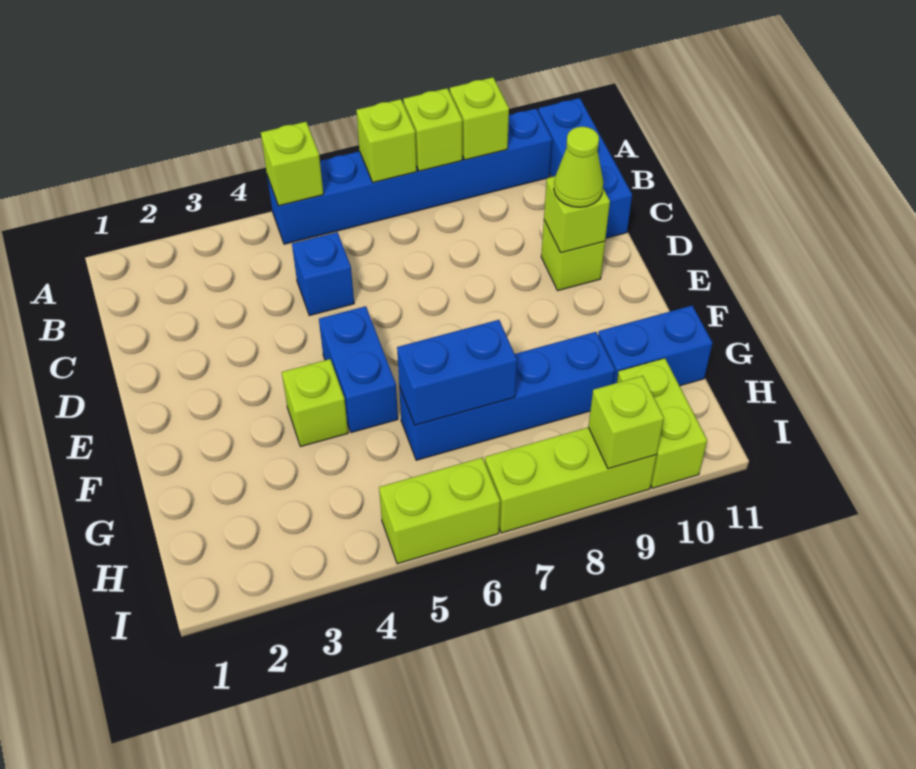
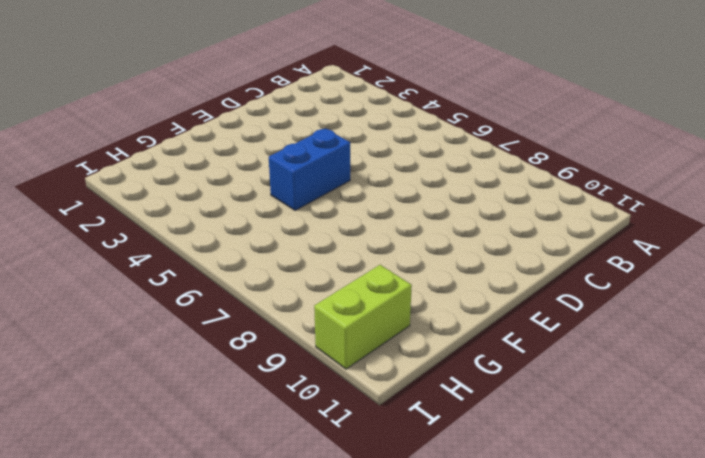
none -> blue brick A5:A10 level 1
none -> blue brick A11:C11 level 1
none -> blue brick C5 level 1

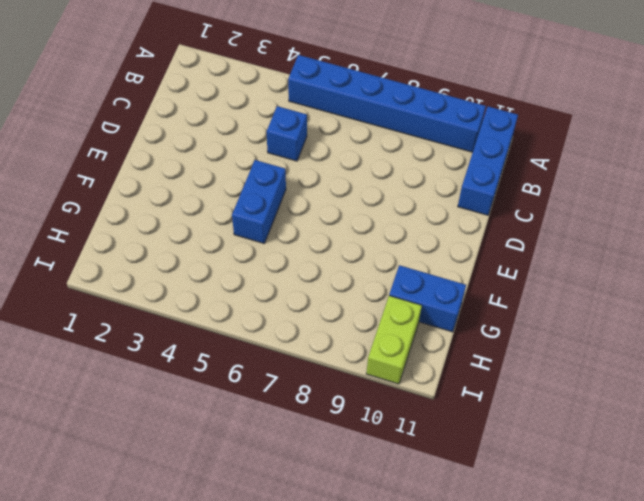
none -> lime brick D10 level 1
none -> lime brick F4 level 1
none -> blue brick G6:G9 level 1

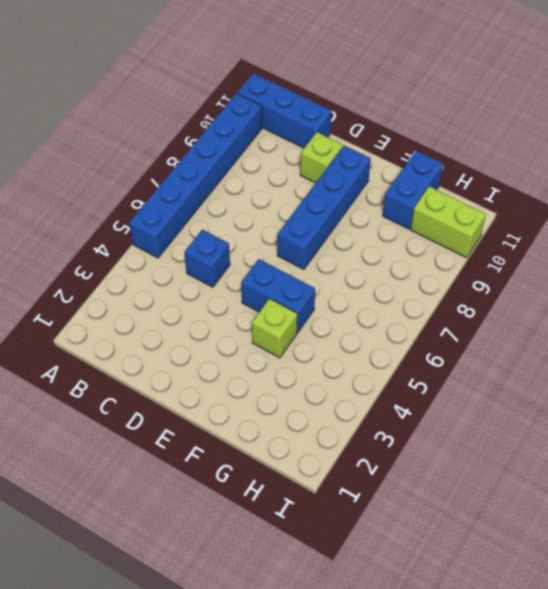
blue brick E7:E10 level 1 -> blue brick G6:G9 level 1
none -> lime brick I5:I6 level 1
none -> lime brick I7:I9 level 1
none -> lime brick A5 level 2

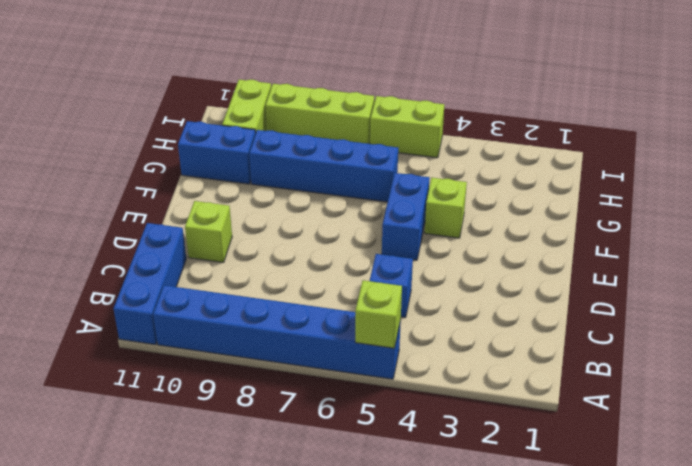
none -> lime brick A7 level 2
none -> lime brick A8 level 2
none -> lime brick A9 level 2

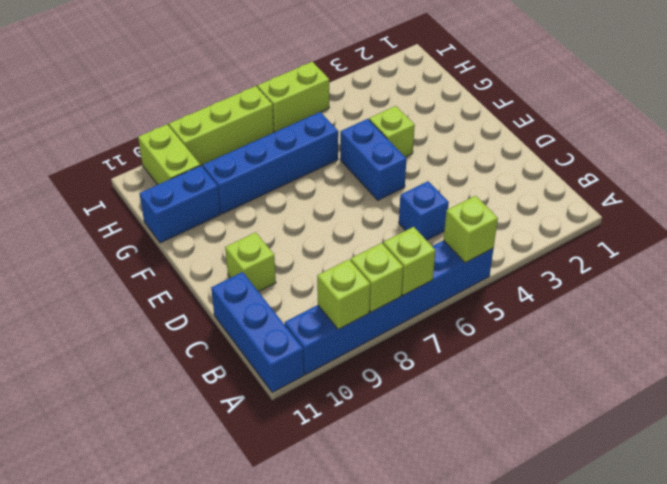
none -> lime brick D10 level 2
none -> blue brick G6:G7 level 2
none -> lime brick I9 level 2

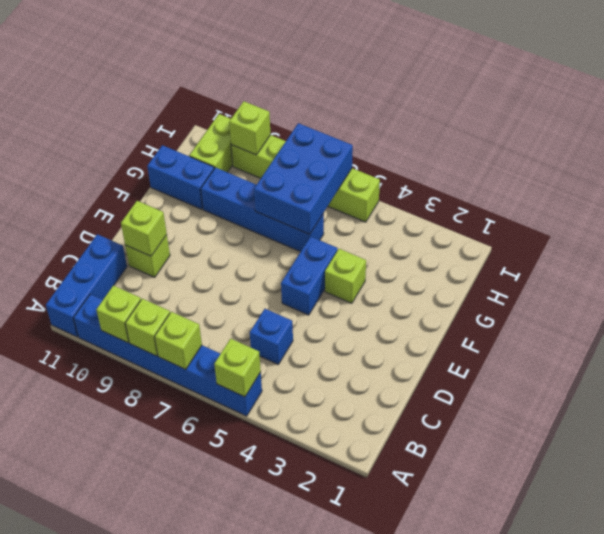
blue brick G6:I7 level 2 -> blue brick G6:G7 level 2
none -> lime cone D10 level 3

